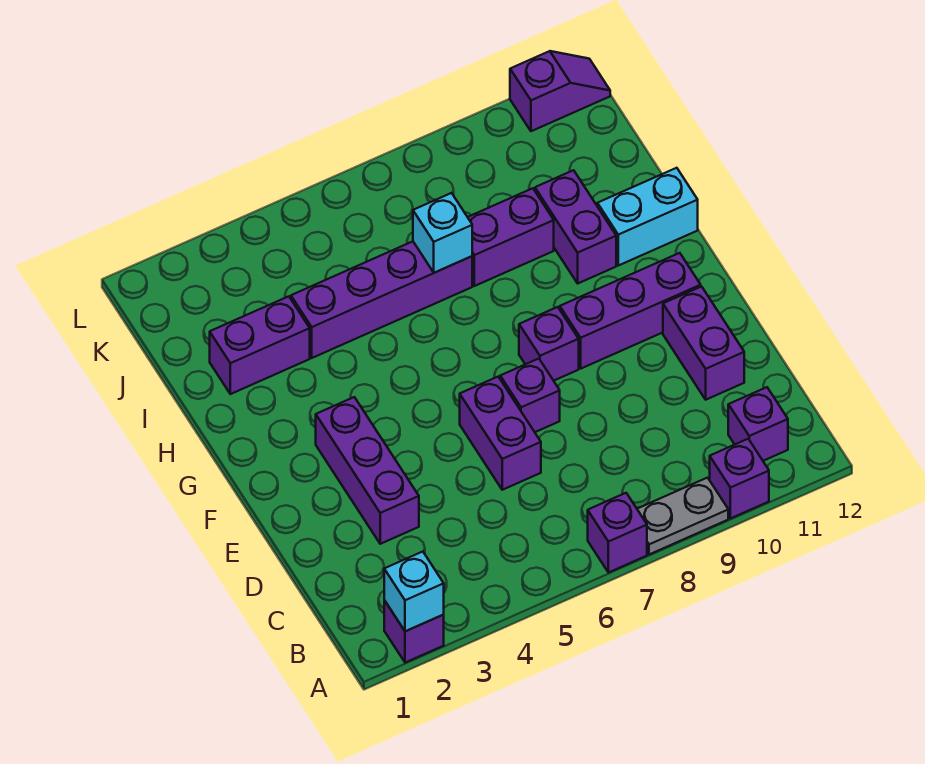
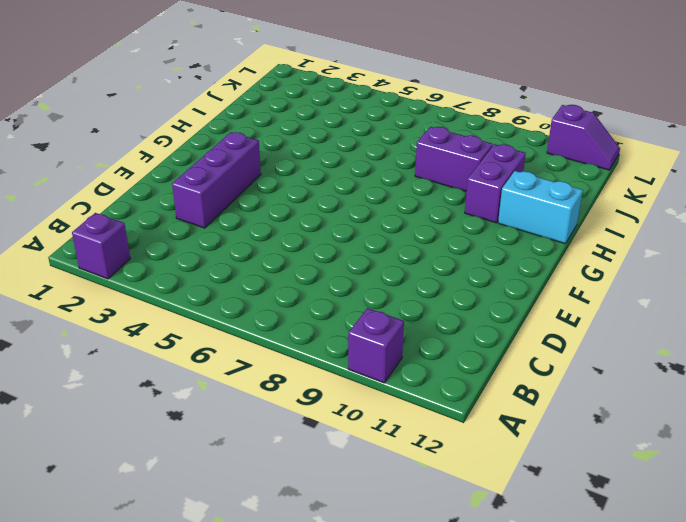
none -> purple brick A7 level 1
none -> grey plate A8:A9 level 1
none -> purple brick B11 level 1

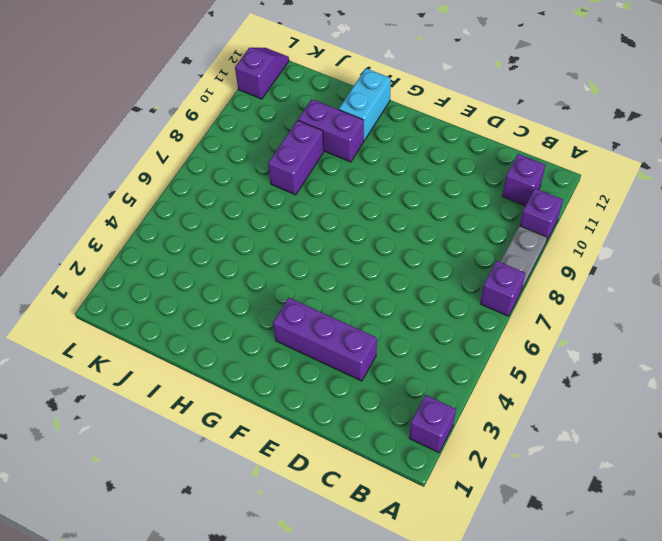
none -> purple brick D6:E6 level 1
none -> purple brick D11:E11 level 1
none -> purple brick E7 level 1

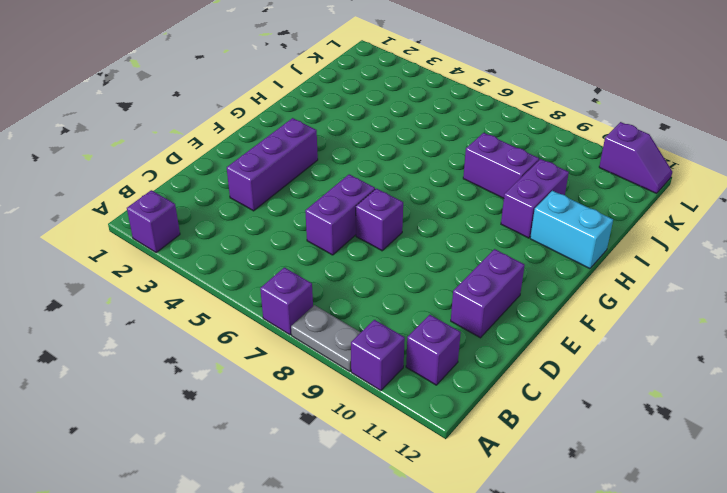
none -> purple brick F8 level 1
none -> purple brick F9:F11 level 1
none -> purple brick I2:I3 level 1

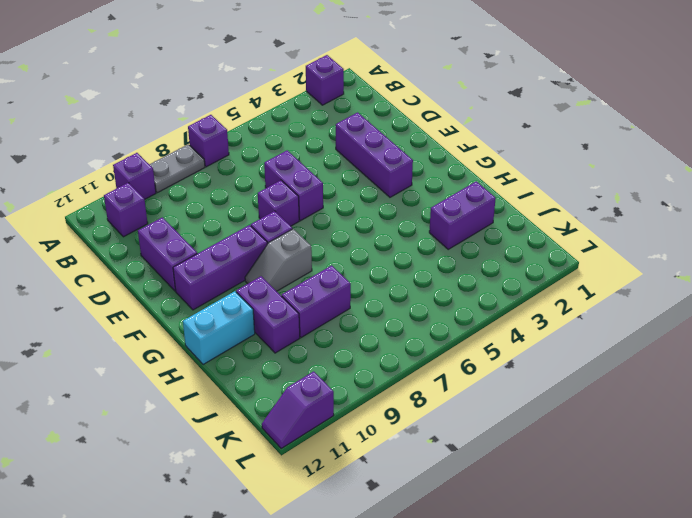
grey slope G8:G9 level 1 top 8 -> none
none -> purple brick I4:I7 level 1
none -> cyan brick A2 level 2
none -> cyan brick I7 level 2

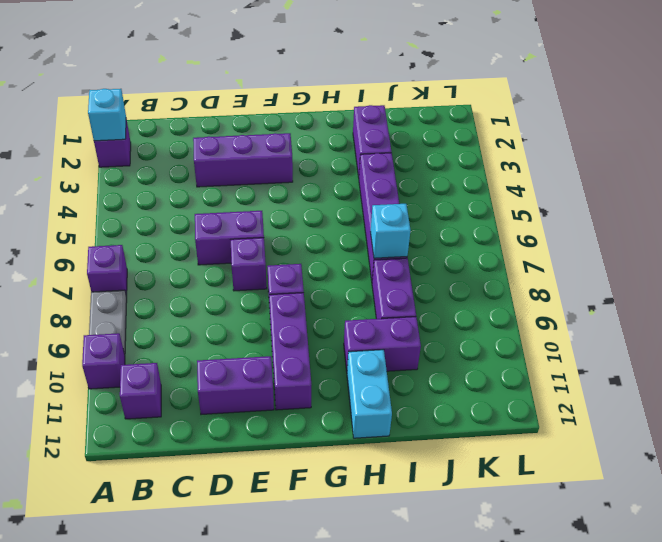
none -> purple slope L11:L12 level 1 top 11

